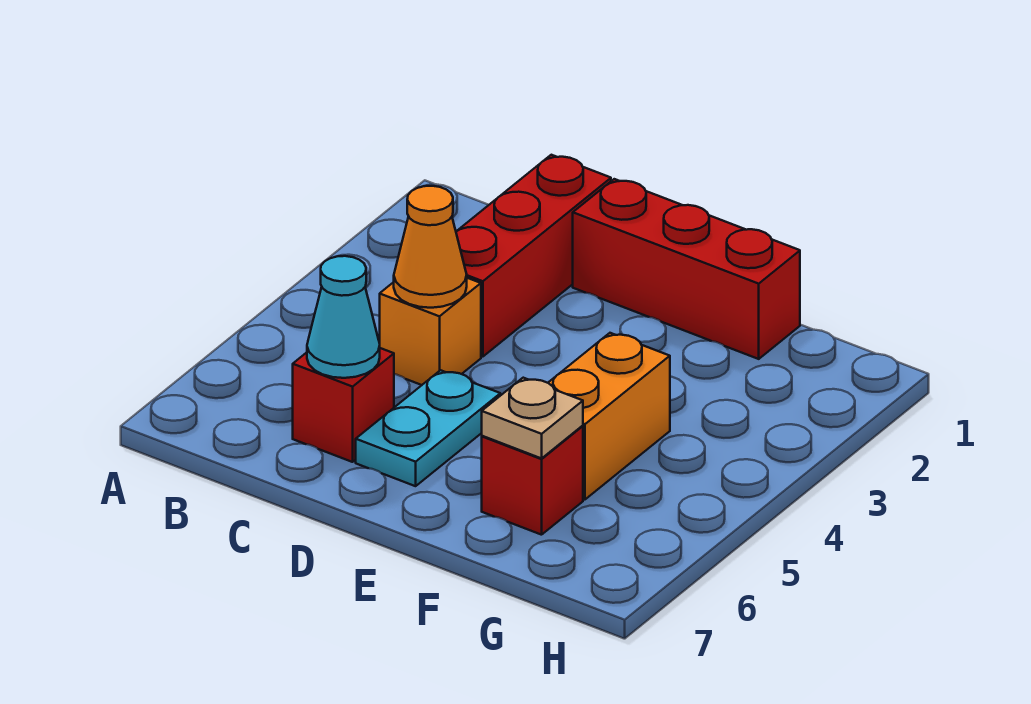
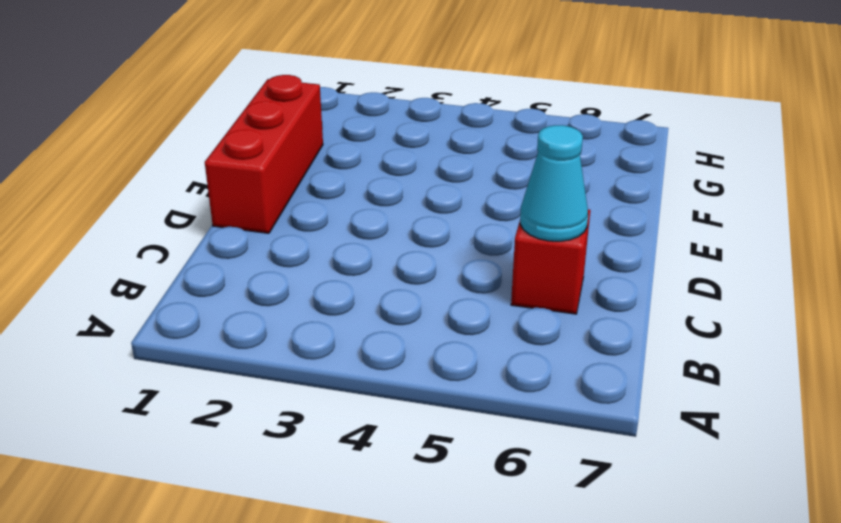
none -> red brick C1:C3 level 1
none -> orange brick C4 level 1

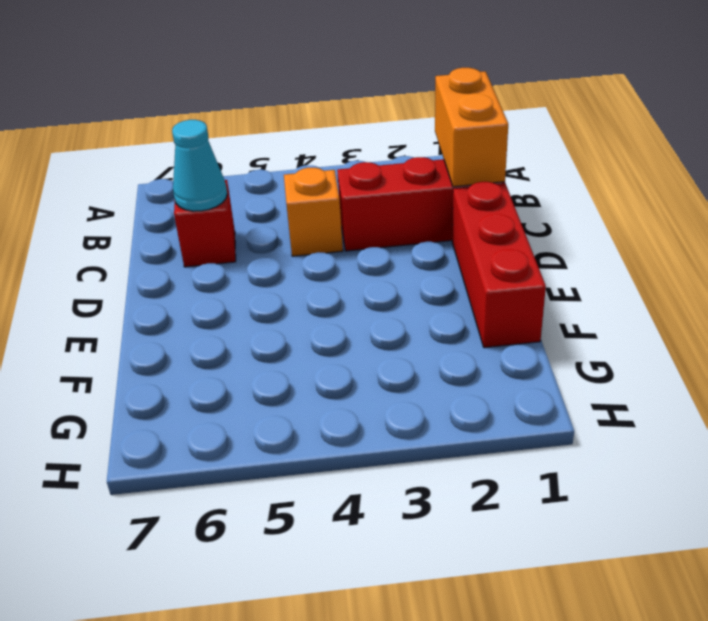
orange brick B1:C1 level 2 -> orange brick F4:F5 level 1
none -> cyan plate D5:D6 level 1
none -> red brick F6 level 1

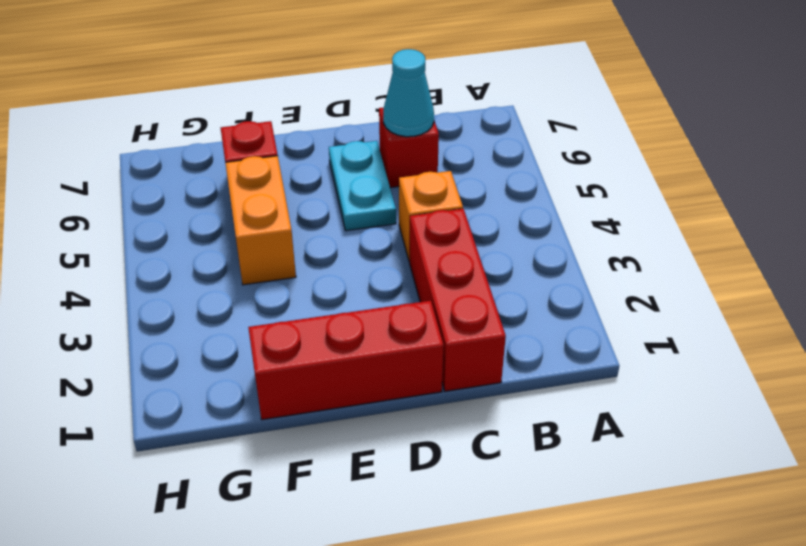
none -> orange cone C4 level 2
none -> tan plate F6 level 2

